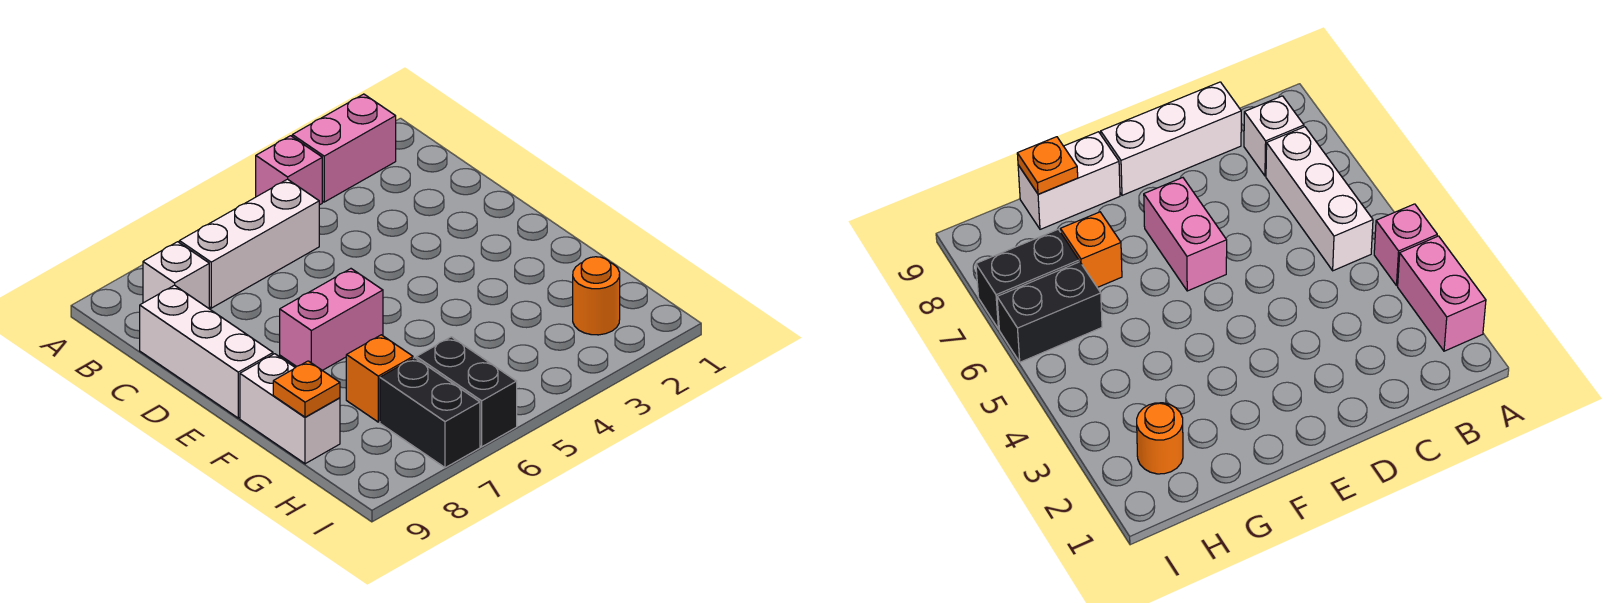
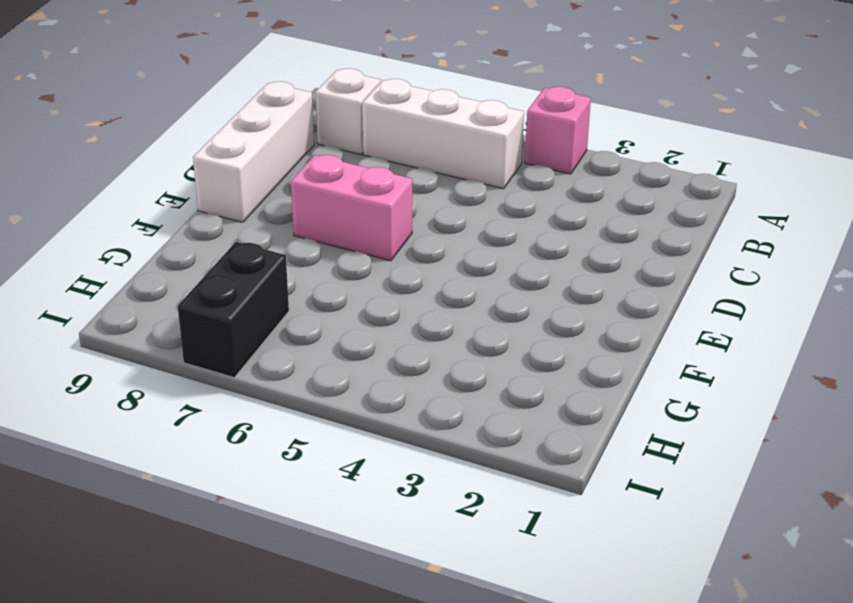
none -> pink brick A2:A3 level 1
none -> white brick F9:G9 level 1
none -> orange brick G7 level 1

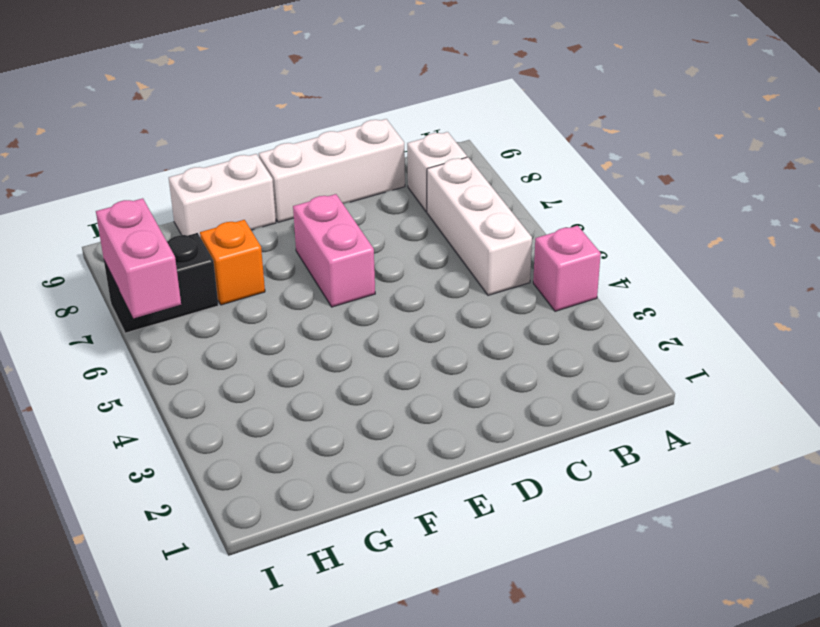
pink brick I6:I7 level 2 -> pink brick A2:A3 level 1
none -> orange round brick H2 level 1
none -> black brick H6:I6 level 1
none -> orange plate G9 level 2

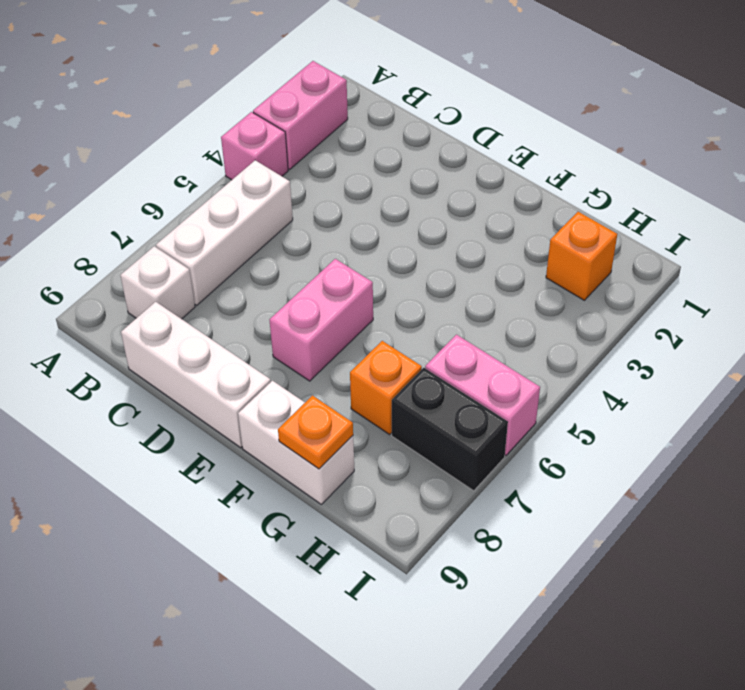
orange brick H2 level 1 -> orange round brick H2 level 1
pink brick H6:I6 level 1 -> black brick H6:I6 level 1

